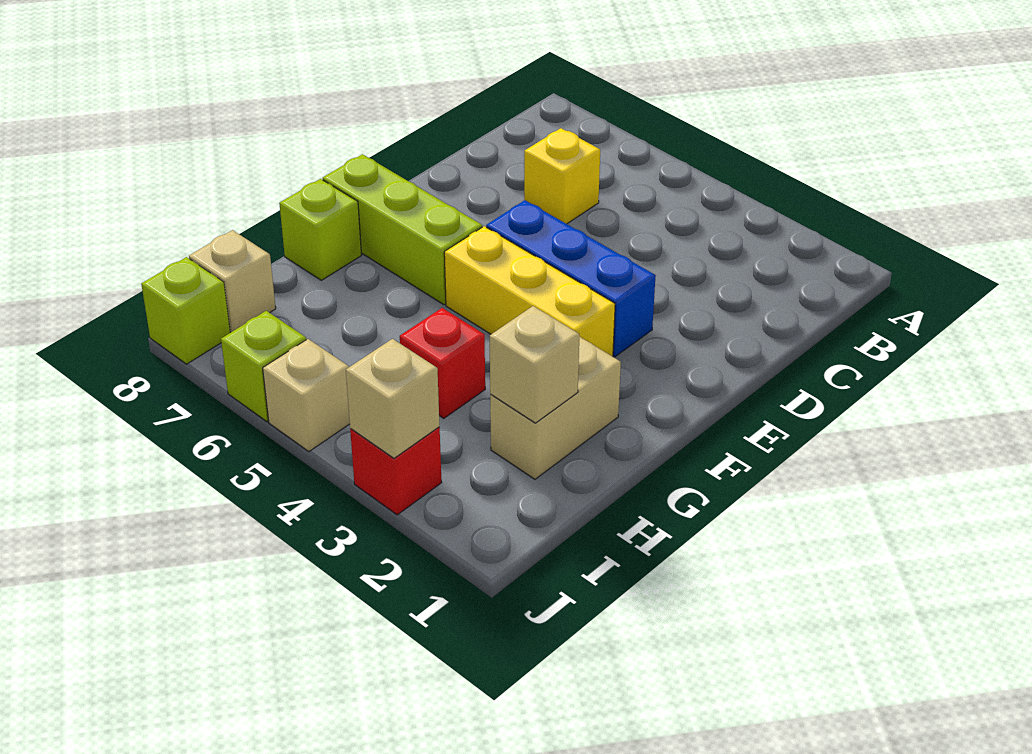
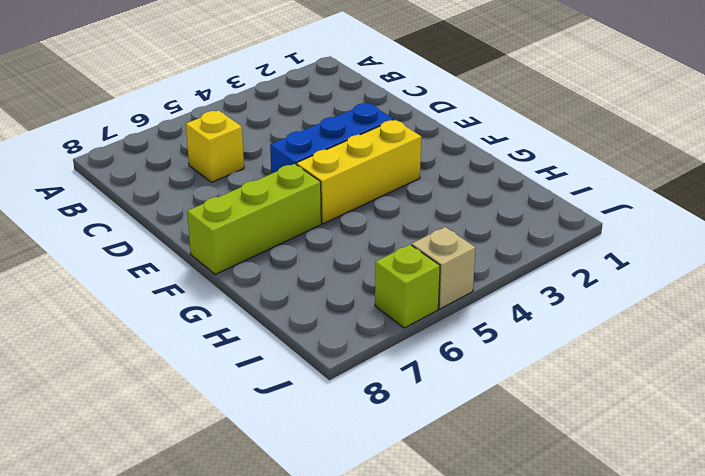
none -> tan brick G2:H2 level 1
none -> lime brick G8 level 1
none -> red brick H4 level 1

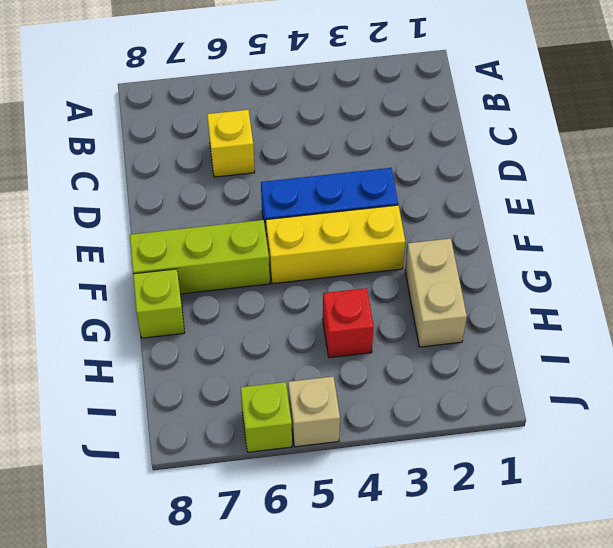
none -> tan brick I8 level 1
none -> red brick J3 level 1
none -> lime brick J8 level 1

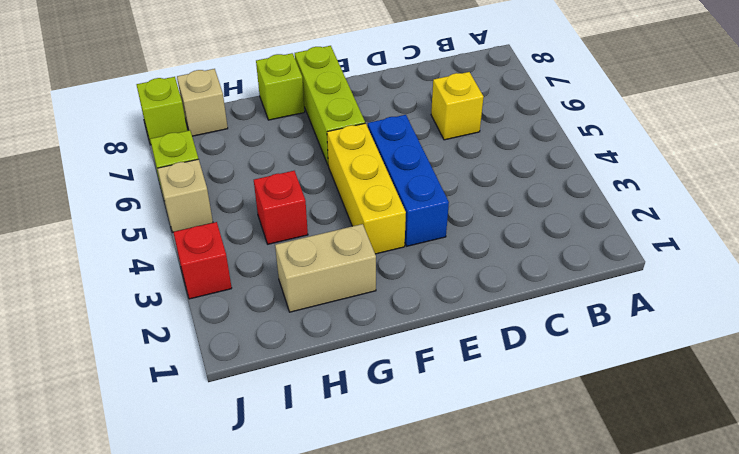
none -> tan brick H2 level 2
none -> tan brick J3 level 2

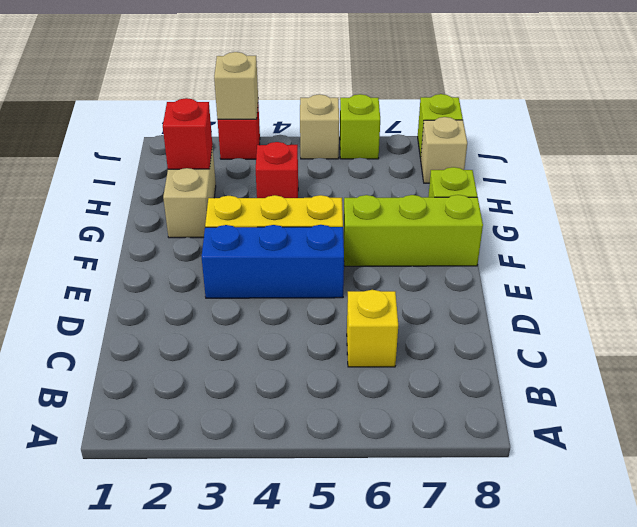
red brick H2 level 2 -> tan brick H2 level 2

